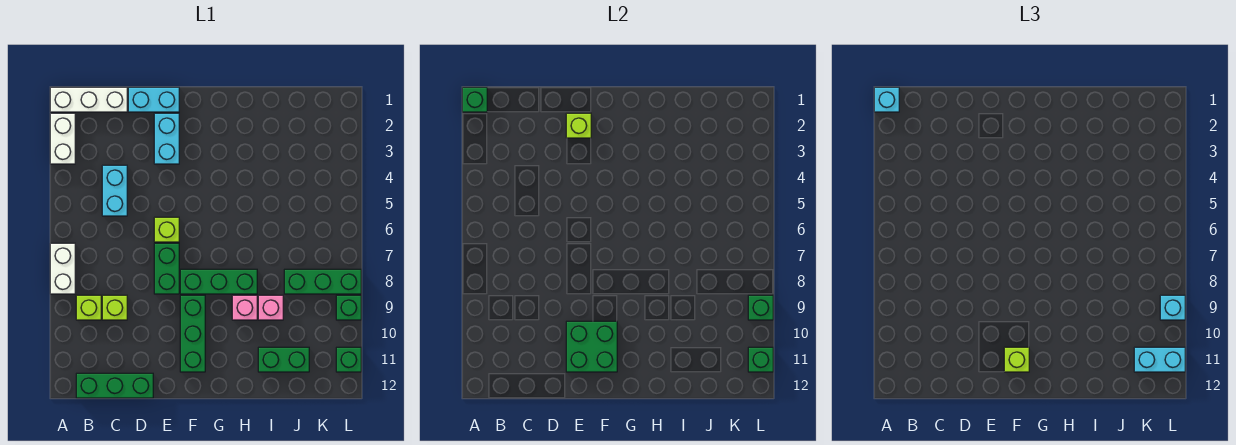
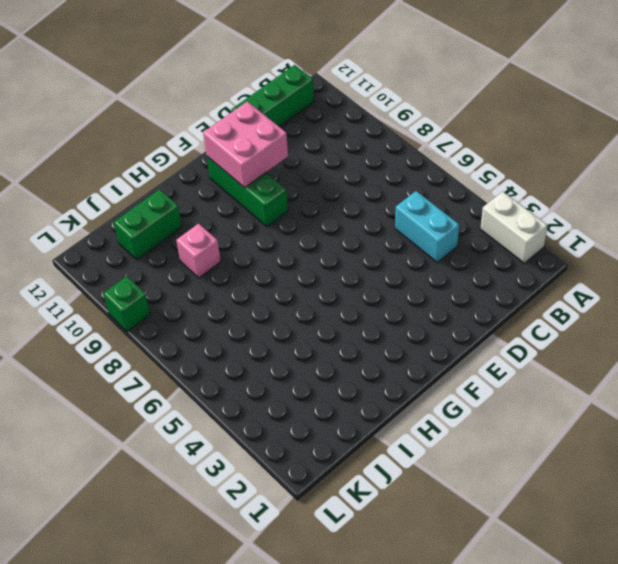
pink brick E10:F11 level 2 -> green brick E10:F11 level 2
none -> white brick A1:C1 level 1
none -> white brick A7:A8 level 1
none -> lime brick B9 level 1

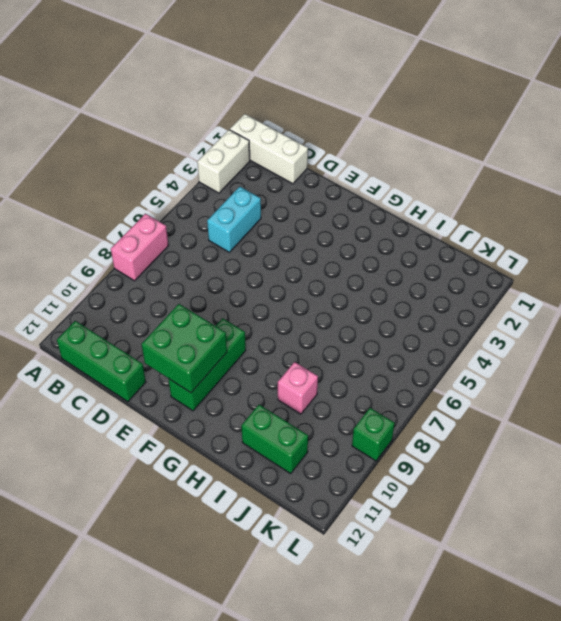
pink brick A7:A8 level 1 -> white brick A7:A8 level 1
none -> lime brick B9 level 1
none -> lime brick C9 level 1
none -> cyan brick D1:E1 level 1

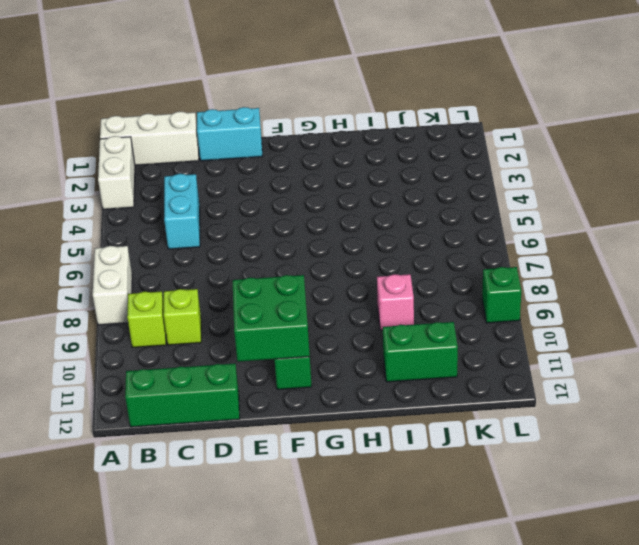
none -> cyan brick E2:E3 level 1
none -> lime brick E6 level 1
none -> green brick E7:E8 level 1

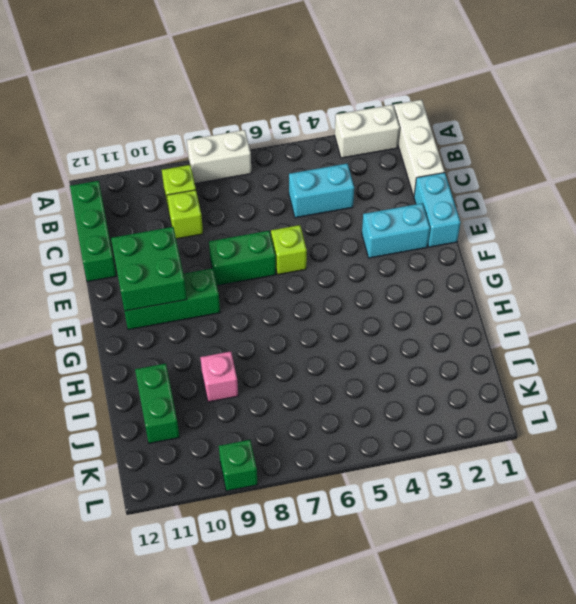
none -> green brick F8:H8 level 1
none -> pink brick H9 level 1
none -> green brick J8:L8 level 1

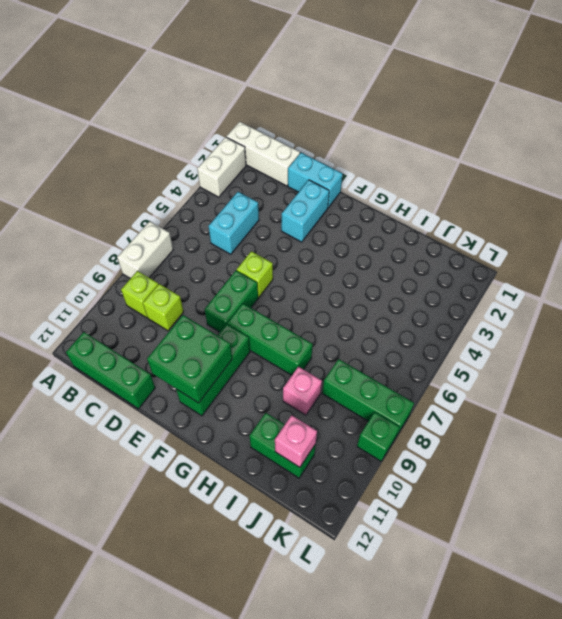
pink brick J11 level 2 -> pink brick H9 level 1
none -> green brick L11 level 1
none -> green brick A1 level 2
none -> lime brick E2 level 2

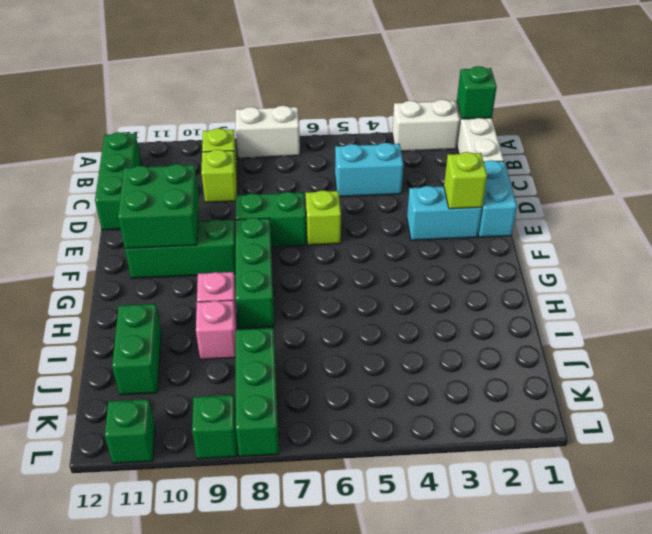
none -> green brick L9 level 2
none -> green brick L11 level 2
none -> cyan brick A1 level 3

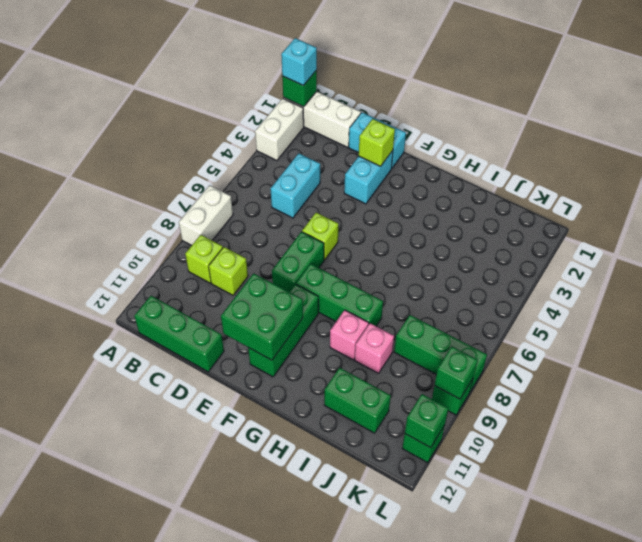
none -> lime brick F11 level 3
none -> cyan brick K11:L11 level 3
none -> cyan brick L9 level 3

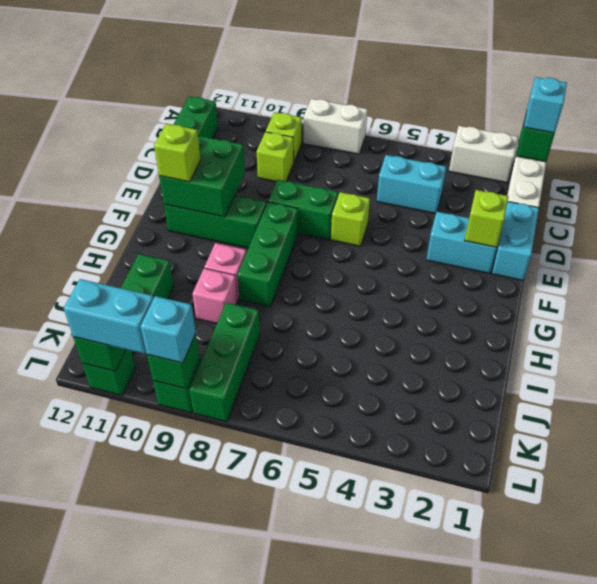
cyan brick L10:L11 level 3 -> cyan brick K11:L11 level 3

